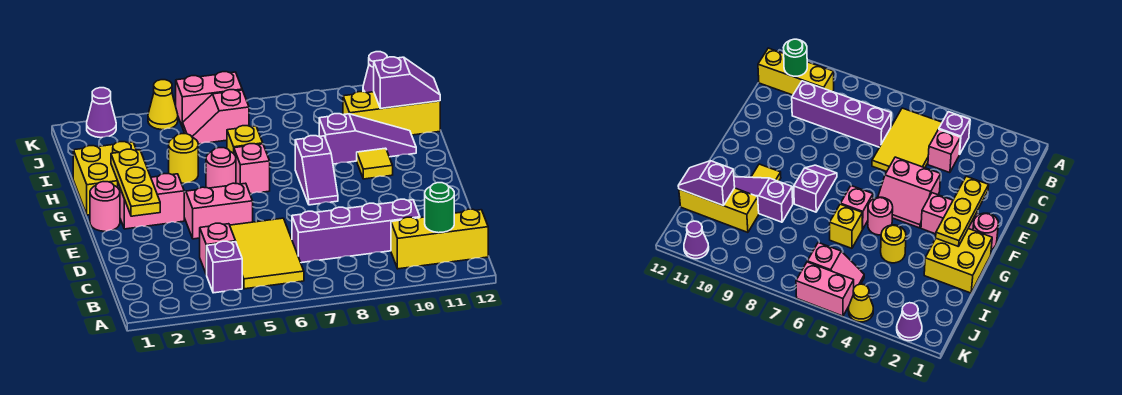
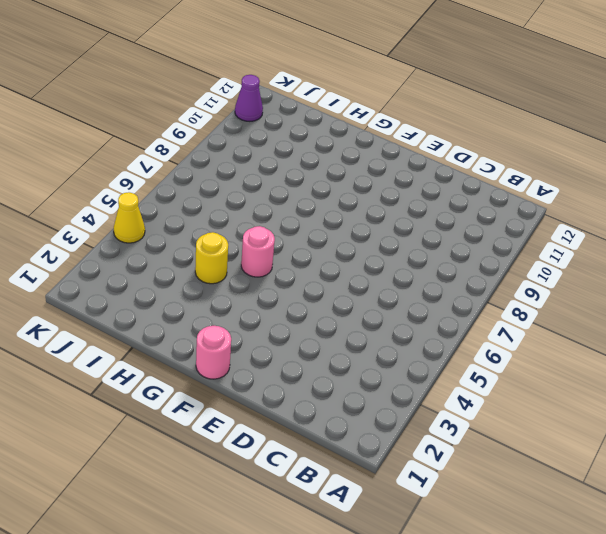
none -> purple brick B4 level 1
none -> yellow tile B5:D6 level 1
none -> yellow brick B10:B12 level 1

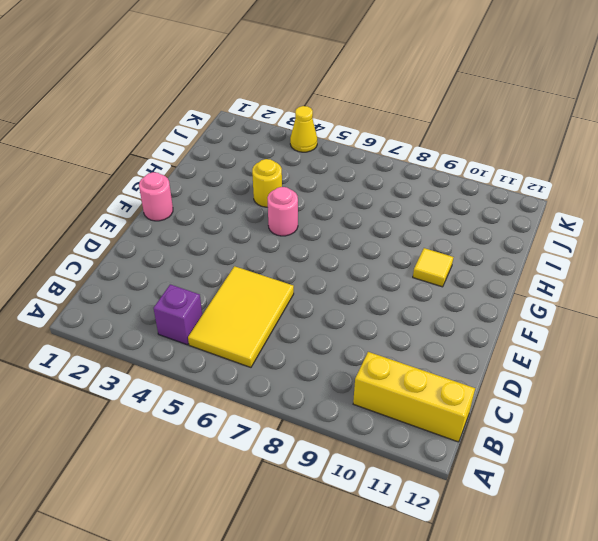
none -> pink brick C4 level 1
none -> purple brick C7:C10 level 1
none -> pink slope E4:F5 level 1 top E

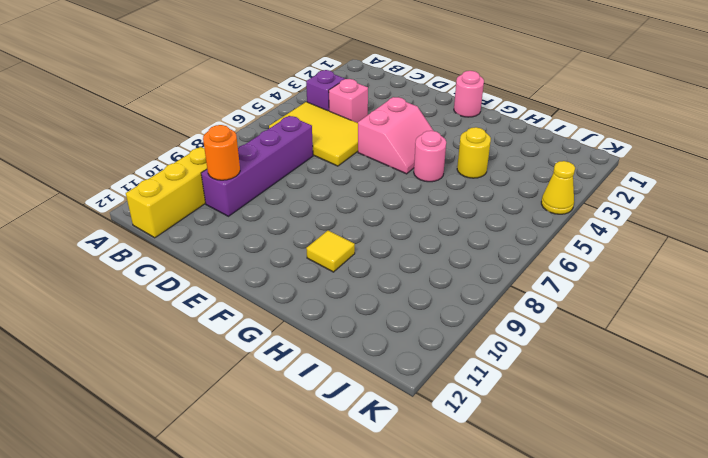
orange round brick C10 level 2 -> none
none -> pink brick F2:F3 level 1
none -> purple slope F8:G8 level 1 top G
none -> yellow brick G1:H2 level 1

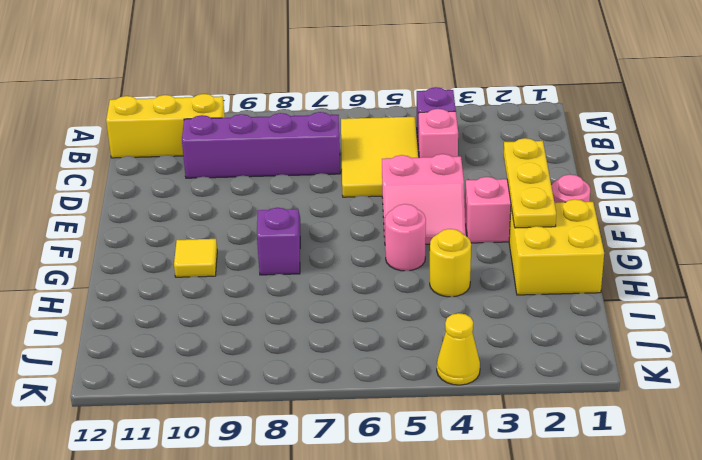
none -> pink brick G6 level 1
none -> yellow brick H6 level 1
none -> purple slope H9:H11 level 1 top 9

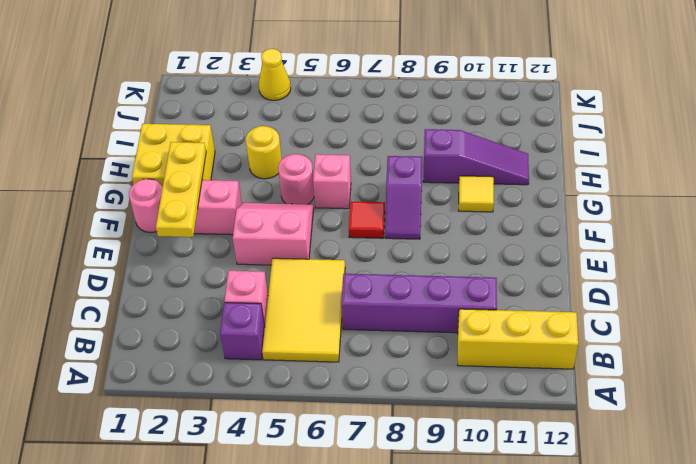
red tile F7 level 1 -> none
none -> yellow brick H6 level 1
none -> yellow brick I10:I12 level 1
none -> pink slope J5:J6 level 1 top 6

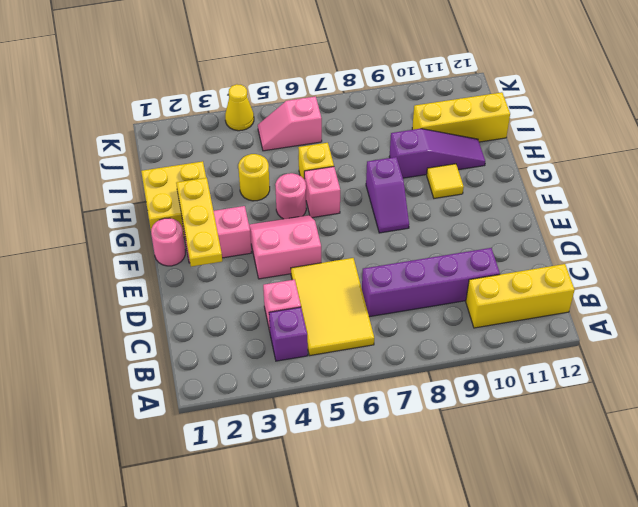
none -> purple cone K2 level 1
none -> pink brick K5:K6 level 1
none -> purple cone K11 level 1

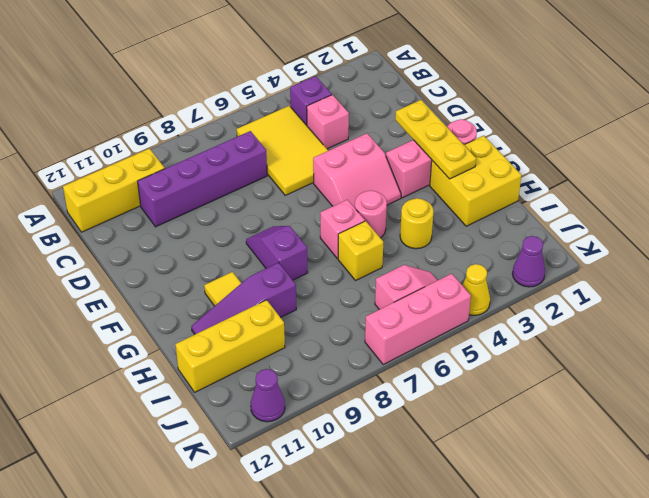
pink brick K5:K7 level 1 -> pink brick K5:K6 level 1
none -> green round brick B11 level 2
none -> purple slope I11:I12 level 2 top 11

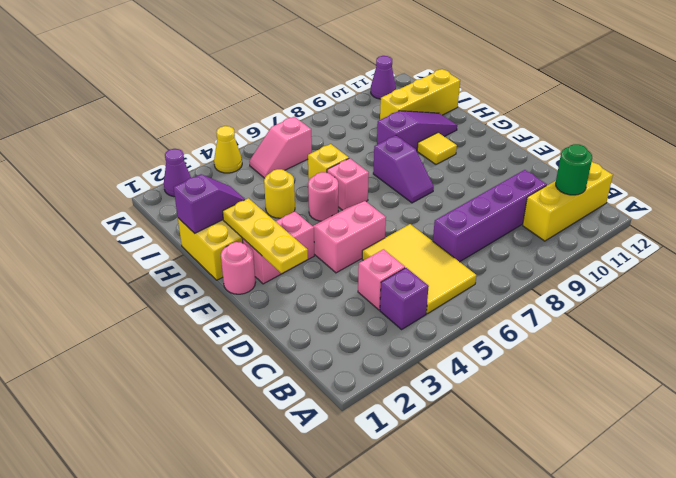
purple slope H1:H2 level 2 top 1 -> purple slope I11:I12 level 2 top 11
none -> pink brick K5:K6 level 1

